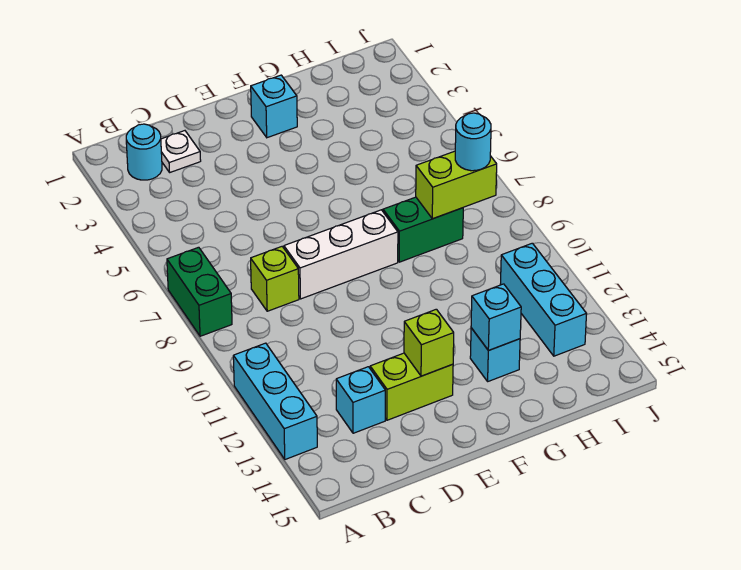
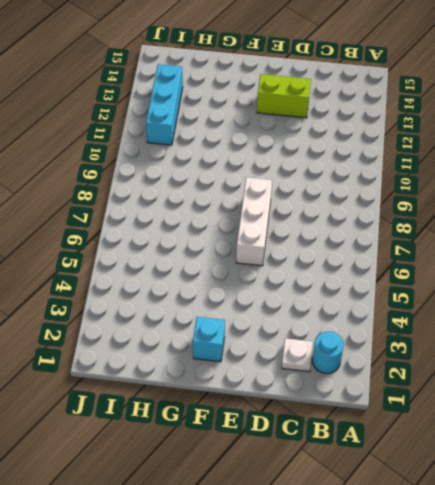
white brick E6:E8 level 1 -> white brick D8:F8 level 1
none -> green brick A7:A8 level 1
none -> cyan brick A11:A13 level 1
none -> lime brick C8 level 1

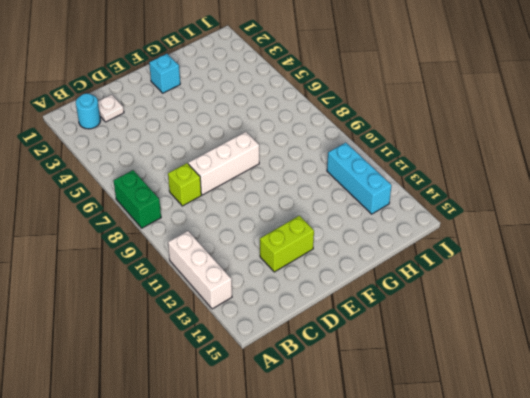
white brick A11:A13 level 1 -> cyan brick A11:A13 level 1
none -> cyan brick C13 level 1
none -> green brick G8:H8 level 1
none -> cyan brick G13 level 1

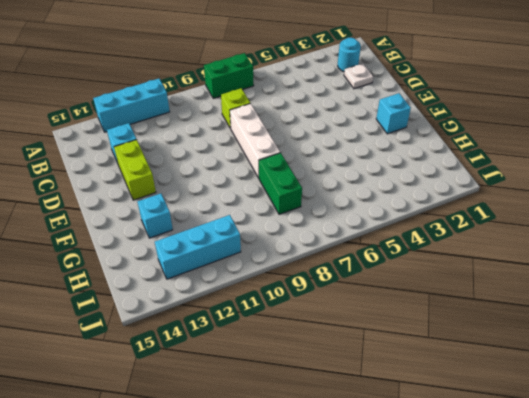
none -> lime brick E13 level 2
none -> cyan brick G13 level 2
none -> lime brick H8:I8 level 2

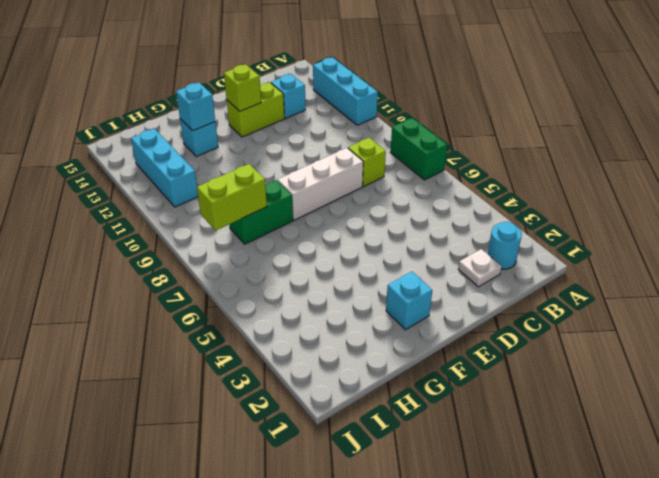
none -> cyan round brick I8 level 3

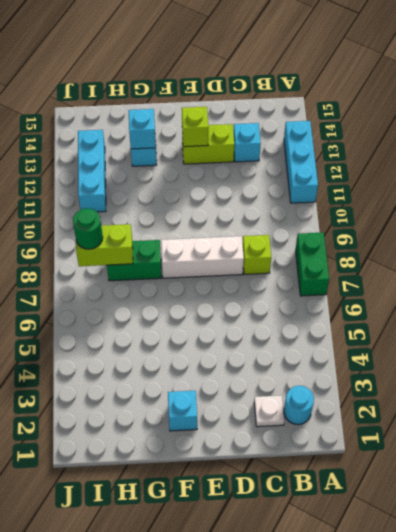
green round brick I8 level 3 -> cyan round brick I8 level 3

